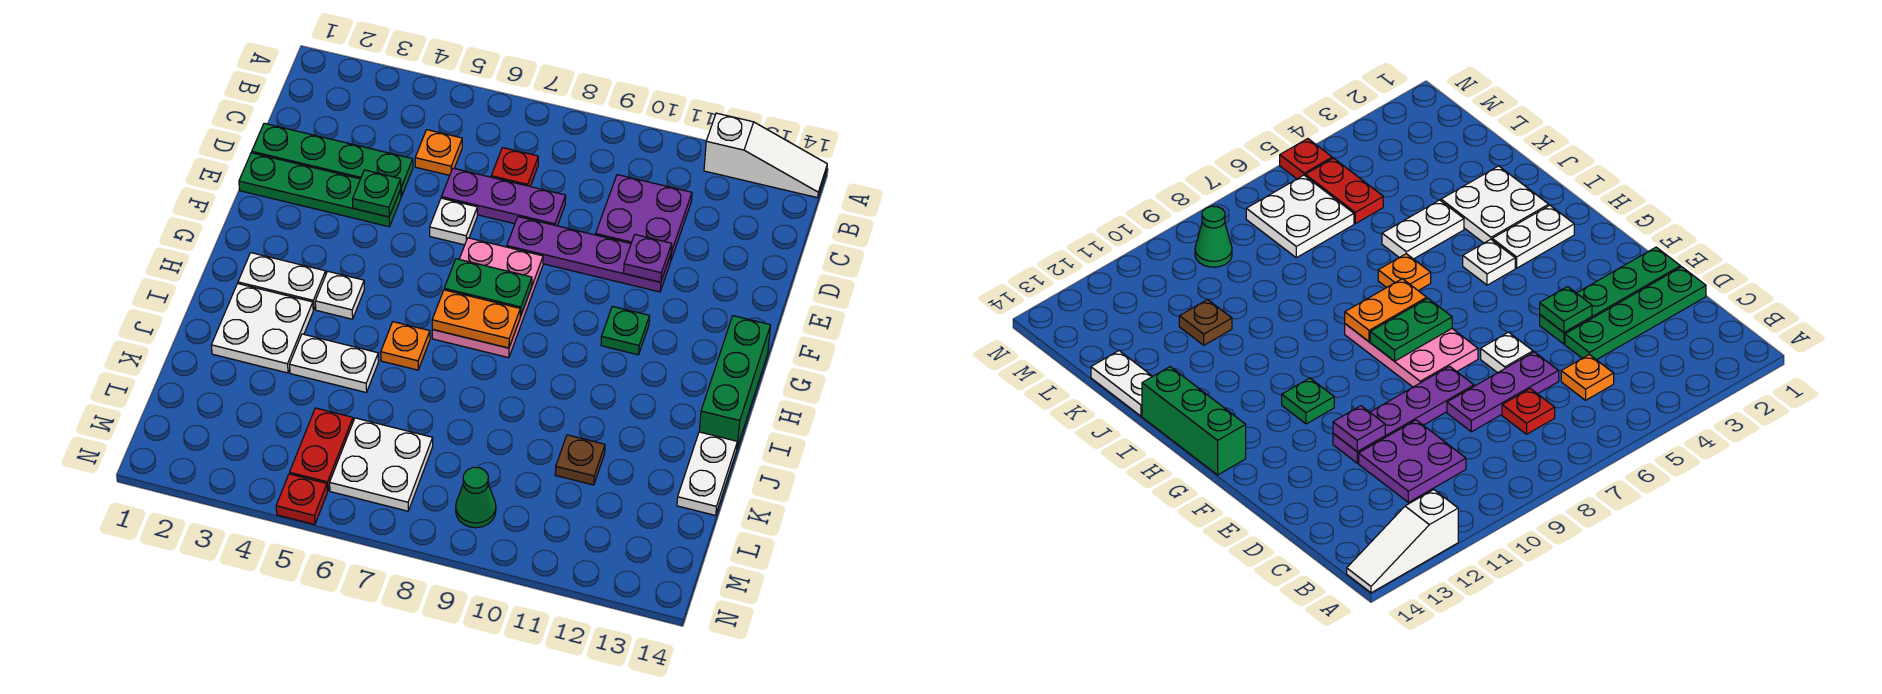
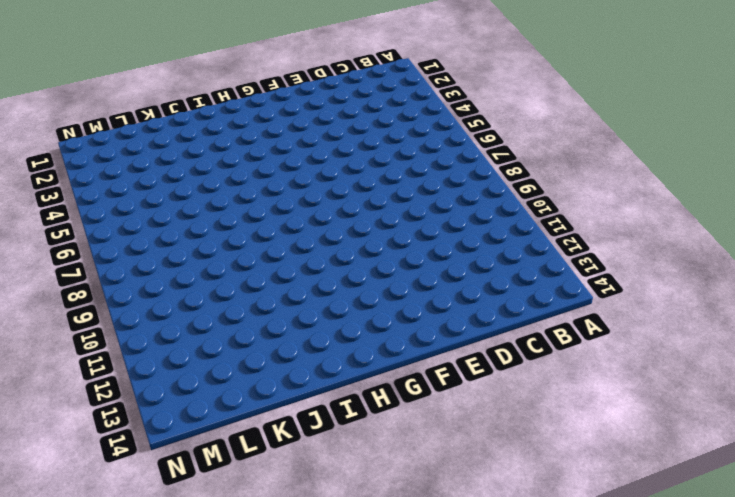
none -> white slope A12:A14 level 1 top 12
none -> orange plate C5 level 1
none -> red plate C7 level 1

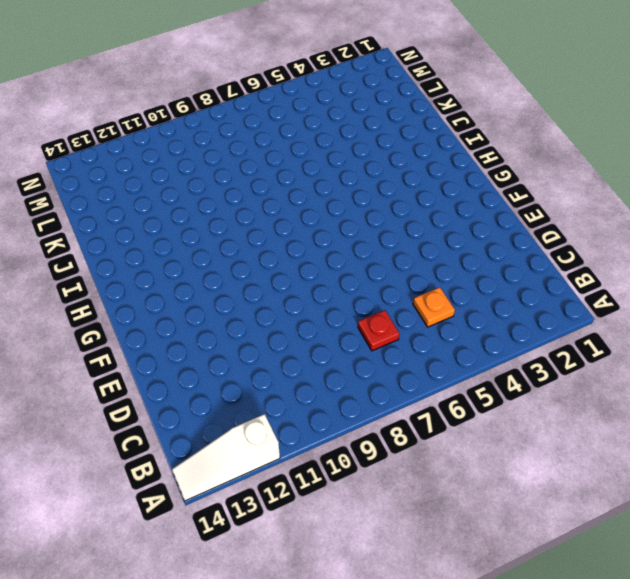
none -> purple plate C10:D11 level 1
none -> green plate D1:D4 level 1
none -> purple plate D6:D8 level 1

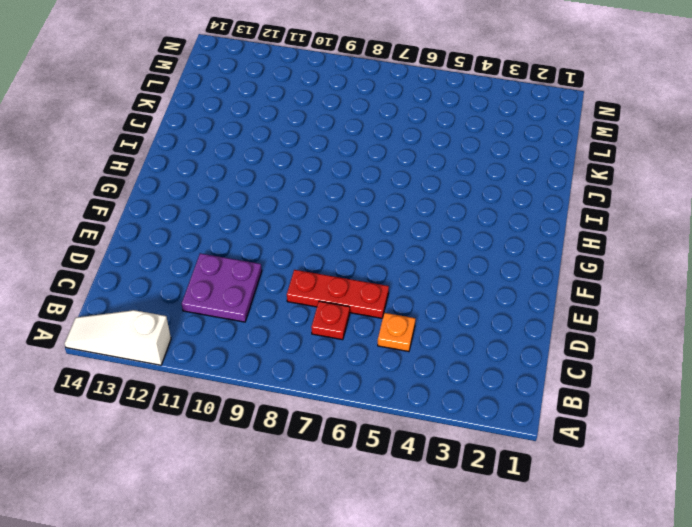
red plate D6:D8 level 1 -> purple plate D6:D8 level 1
none -> green plate D1:D4 level 1
none -> green plate E1:E4 level 1
none -> white plate E6 level 1

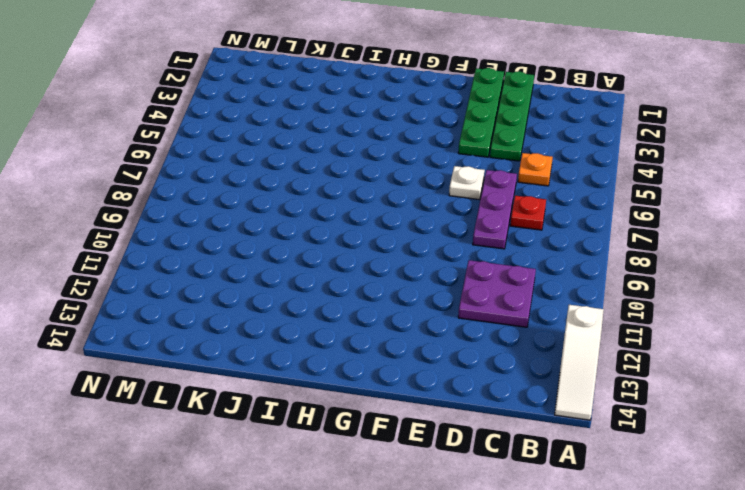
none -> purple plate E8:E11 level 1
none -> pink plate F7:H8 level 1
none -> green plate G11 level 1

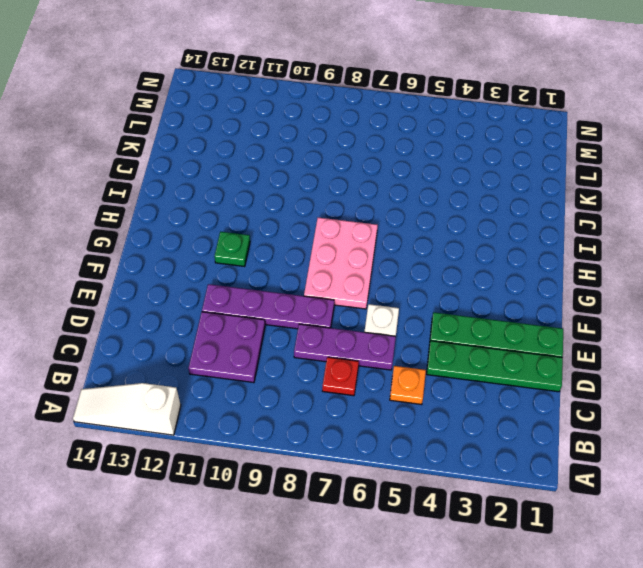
none -> green brick G14:I14 level 1
none -> white plate H2:H3 level 1
none -> white plate H4 level 1

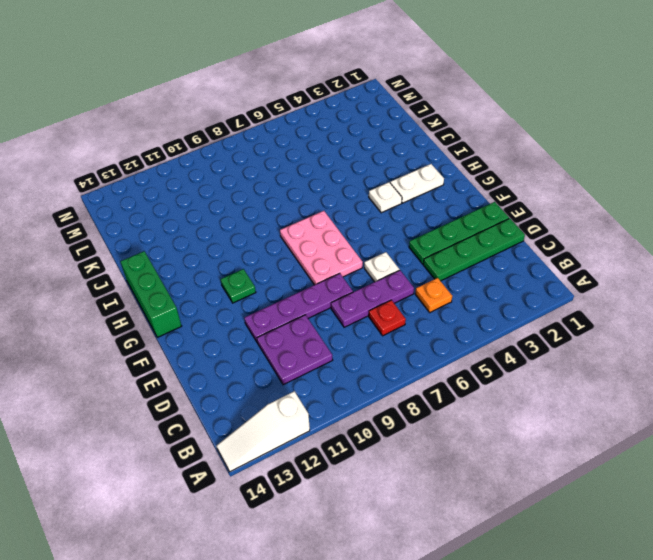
none -> white plate I2:J3 level 1
none -> orange plate I6 level 1
none -> white plate J4:J5 level 1

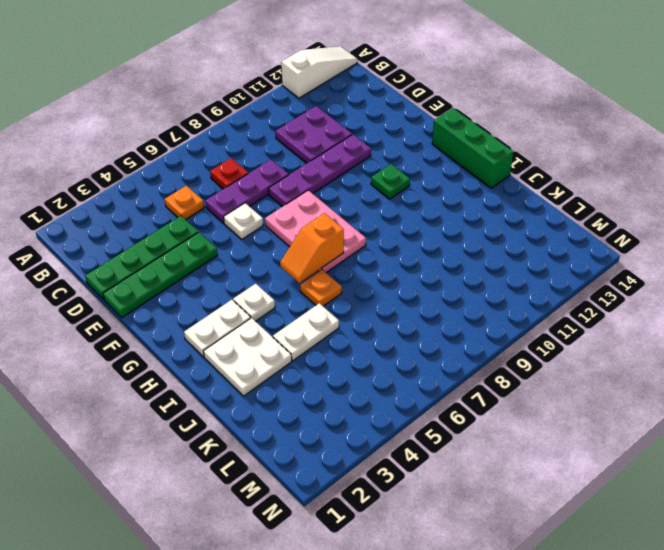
orange slope H6:H7 level 2 top 7 -> orange plate H7:H8 level 2
none -> white plate J14:K14 level 1
none -> brown plate K11 level 1
none -> red plate L5:M5 level 1

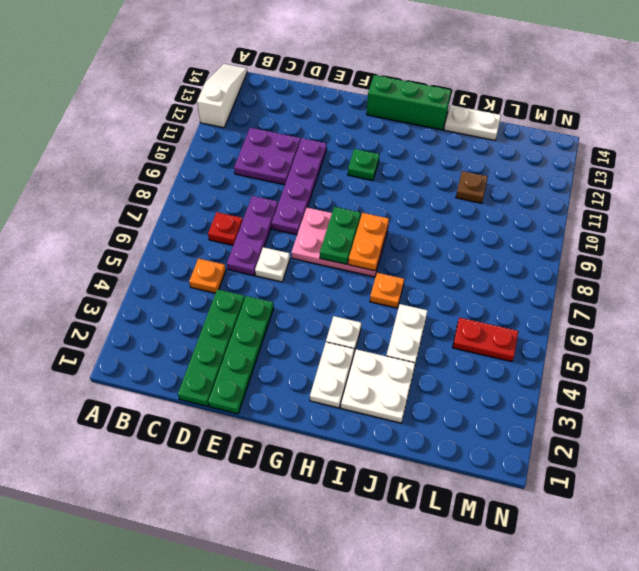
none -> white plate L6:M7 level 1
none -> green cone M9 level 1
none -> red plate N5 level 1

